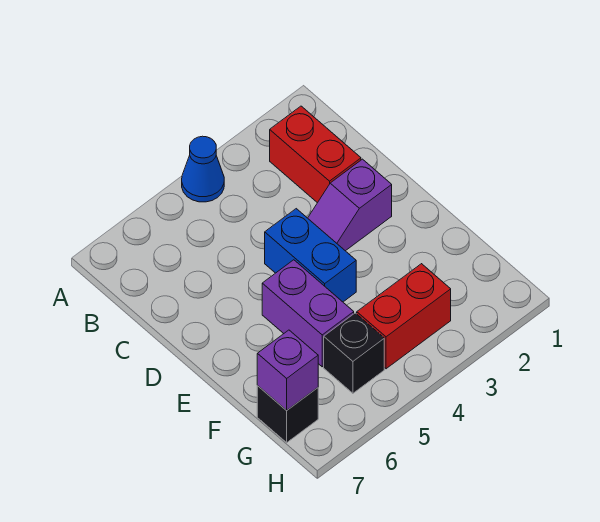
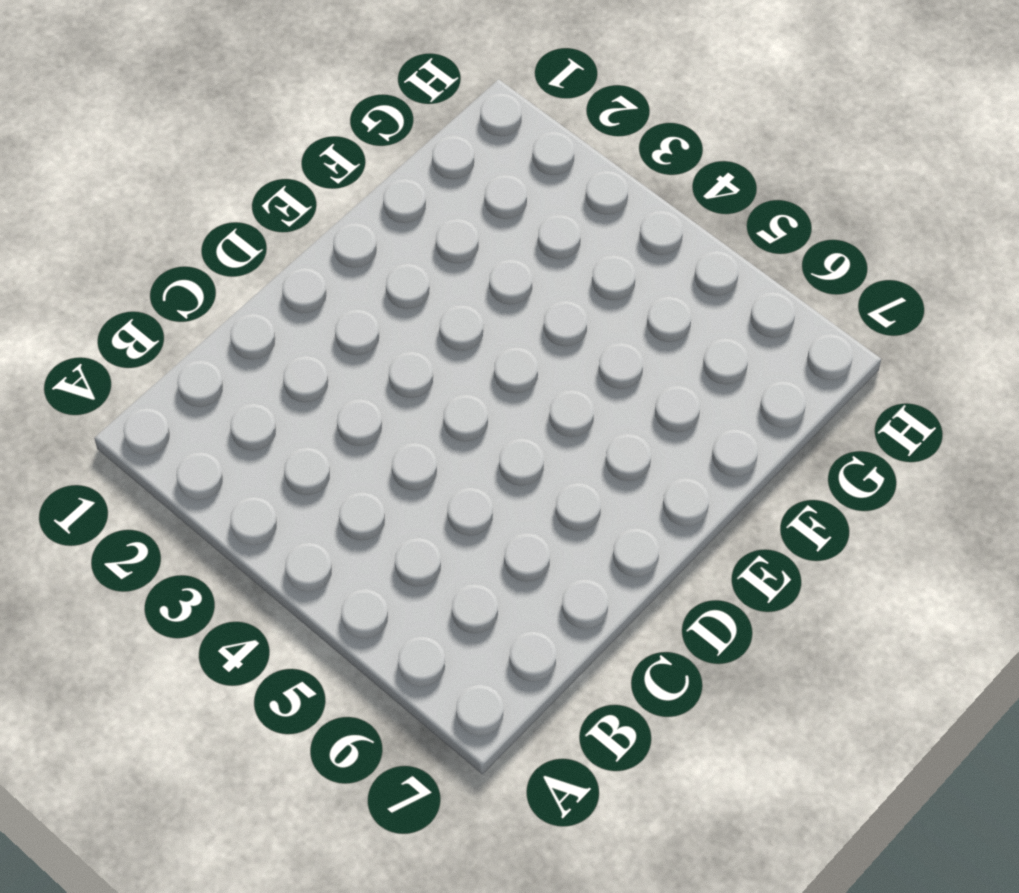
none -> blue cone A4 level 1
none -> red brick B2:C2 level 1

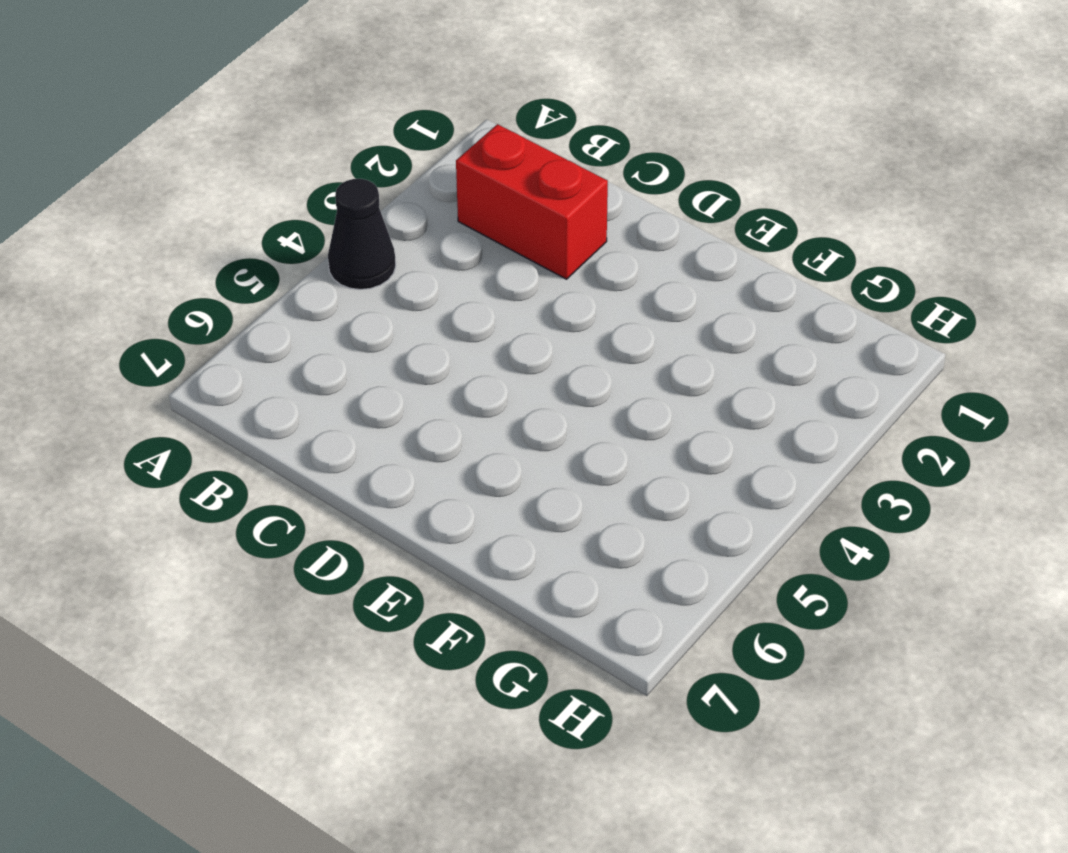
black cone A4 level 1 -> blue cone A4 level 1
none -> purple slope D2:D3 level 1 top 2
none -> blue brick D4:E4 level 1

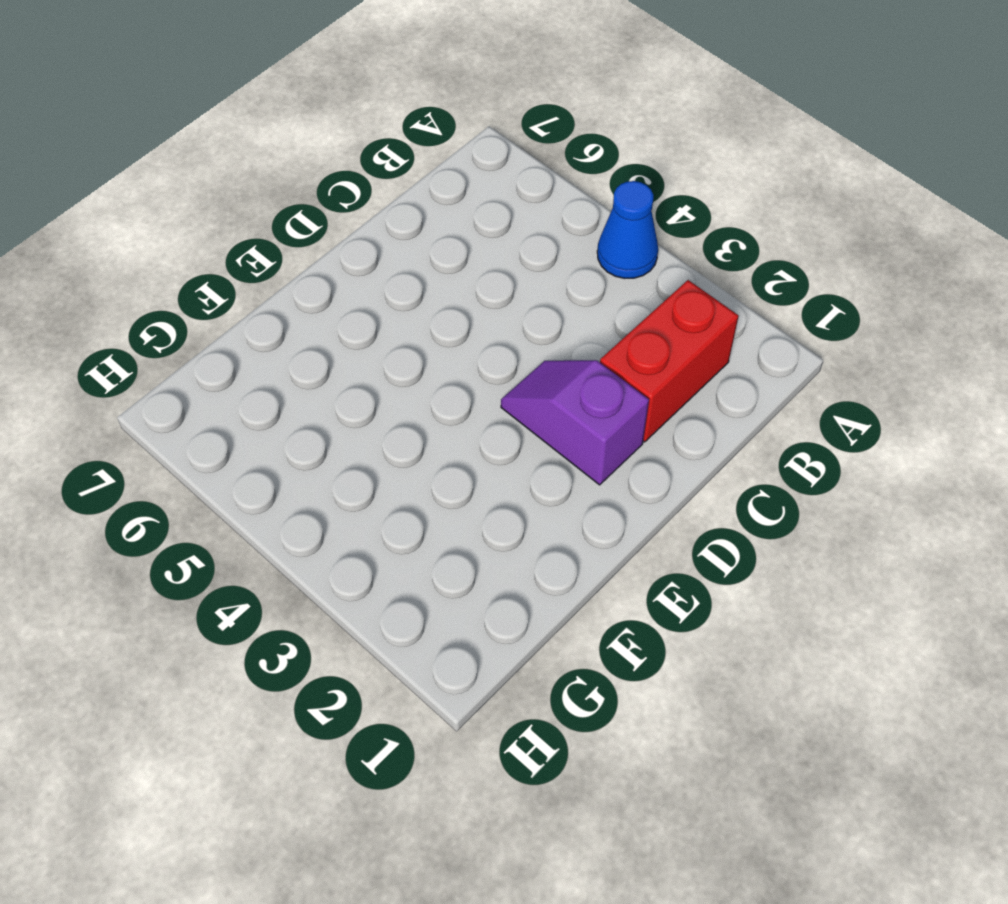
none -> blue brick D4:E4 level 1
none -> purple brick E5:F5 level 1

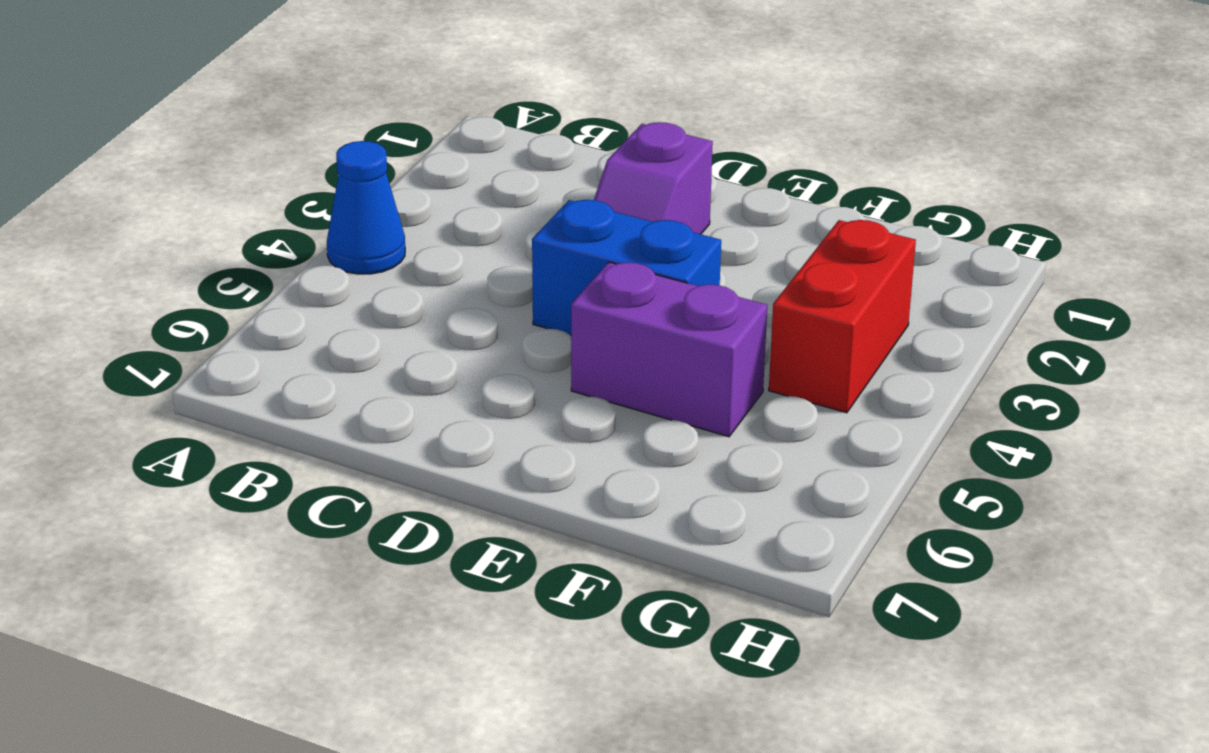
none -> red brick B2:C2 level 1
none -> black brick G5 level 1

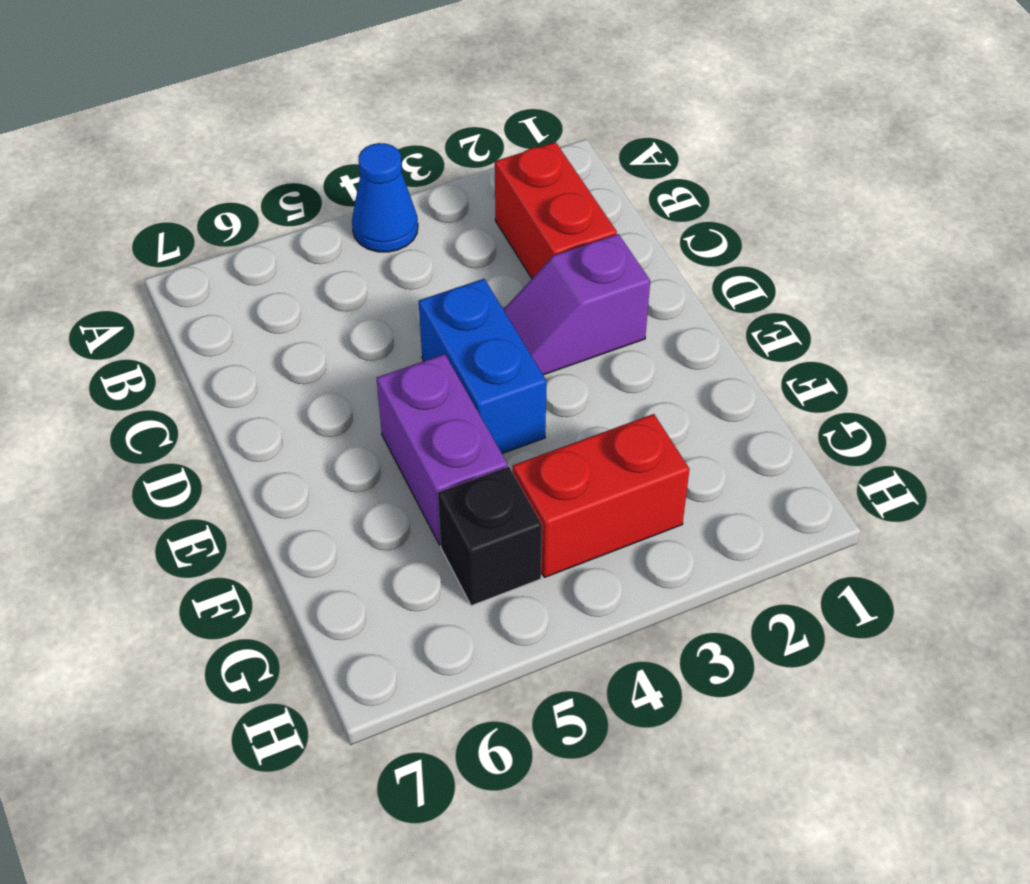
none -> black brick G7 level 1
none -> purple brick G7 level 2

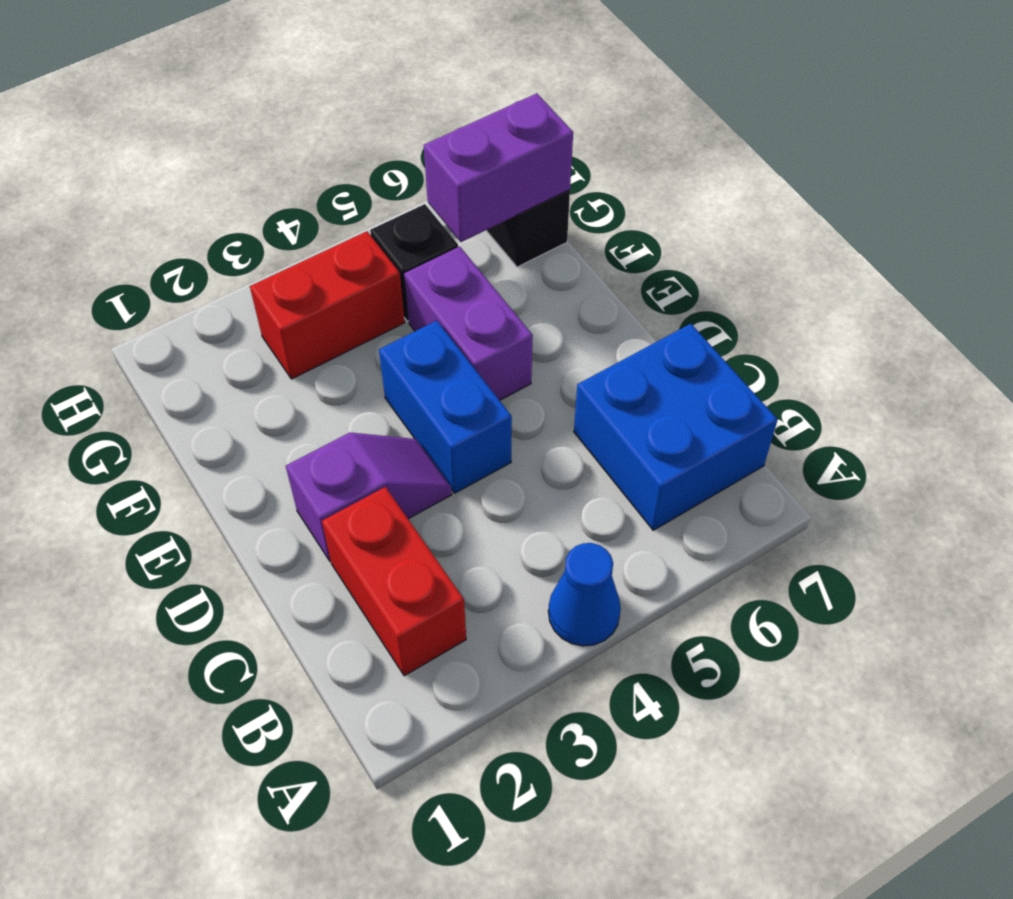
blue brick B6:C7 level 1 -> none
purple brick G6:G7 level 2 -> purple brick G7 level 2

